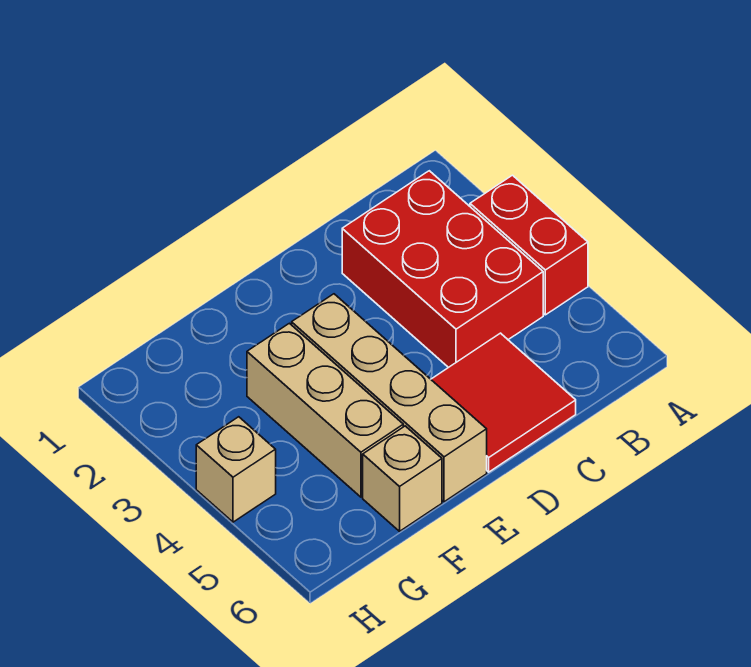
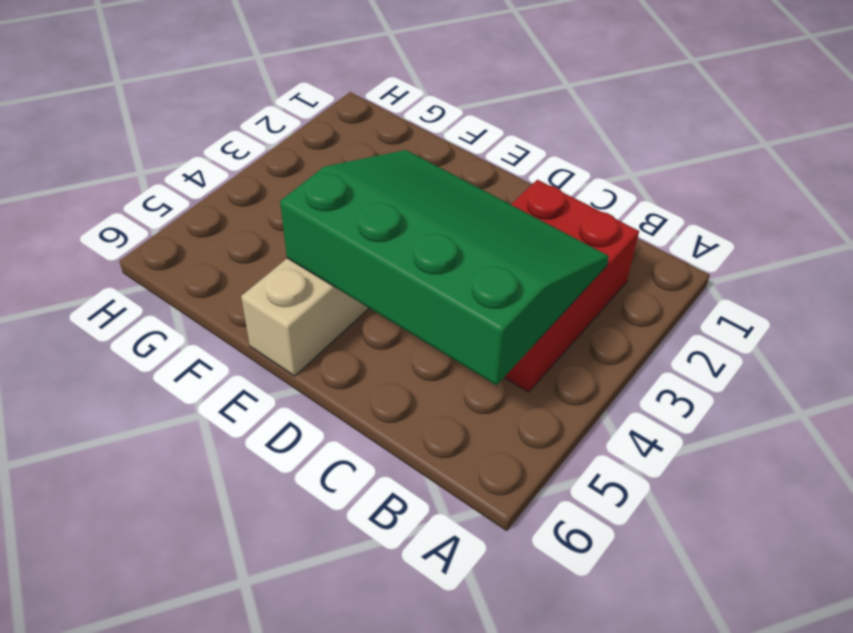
green slope B3:E5 level 2 top 5 -> none
none -> red brick A3:A4 level 1
none -> red tile C5:D6 level 1

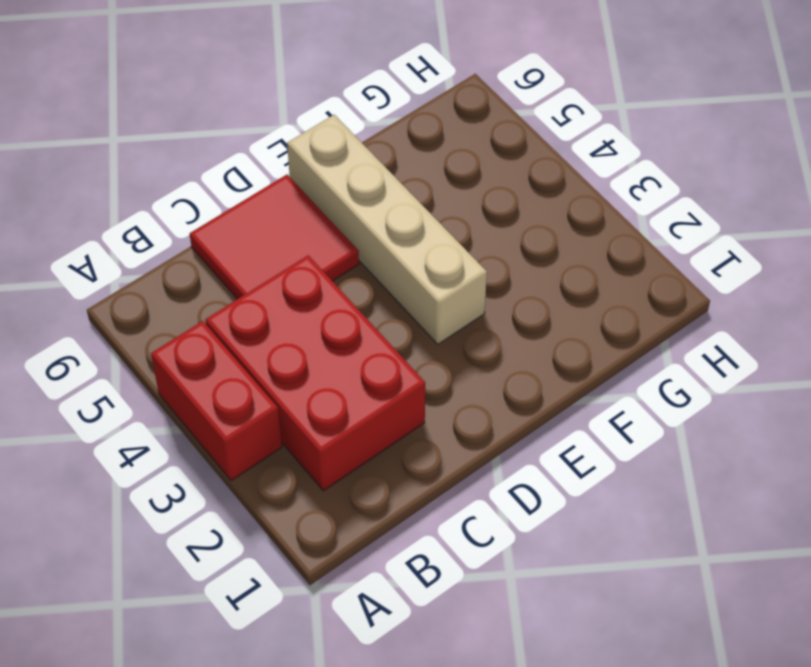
none -> tan brick F3:F5 level 1
none -> tan brick F6 level 1

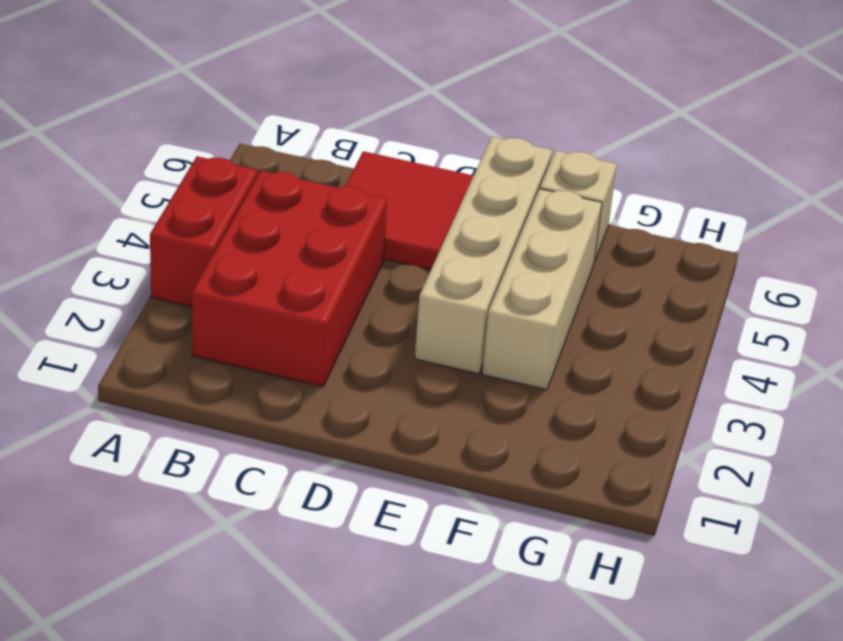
none -> tan brick H4 level 1

